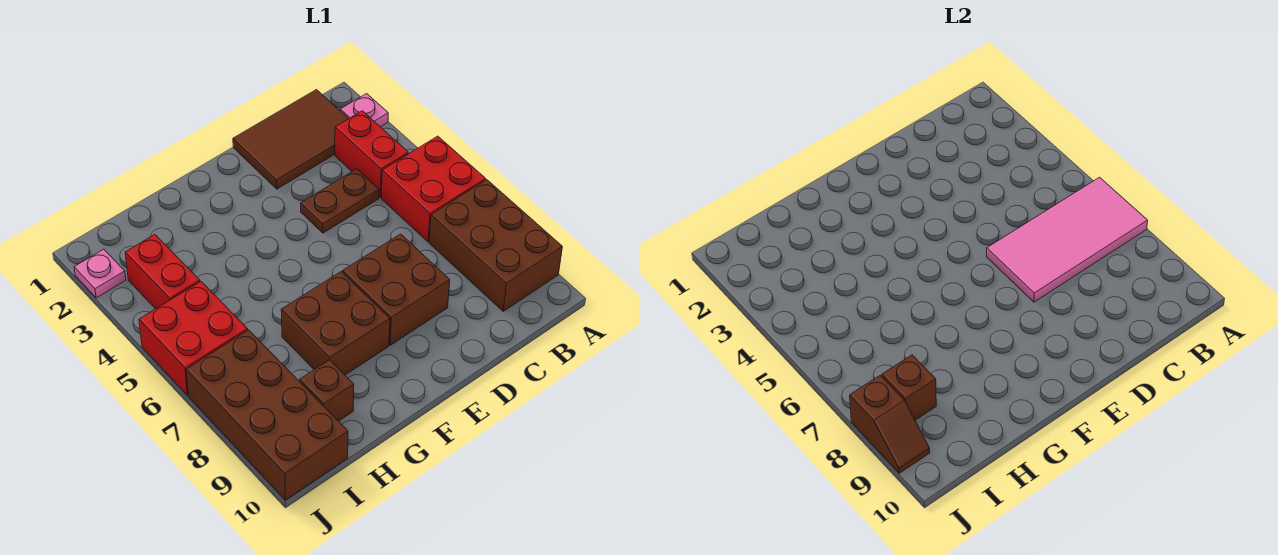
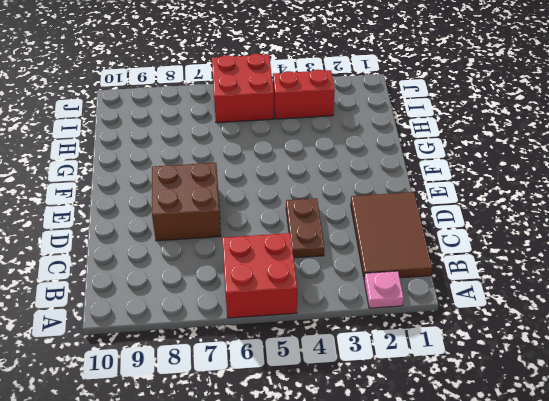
none -> brown brick A7:B9 level 1
none -> red brick B3:B4 level 1
none -> brown brick F7:G8 level 1

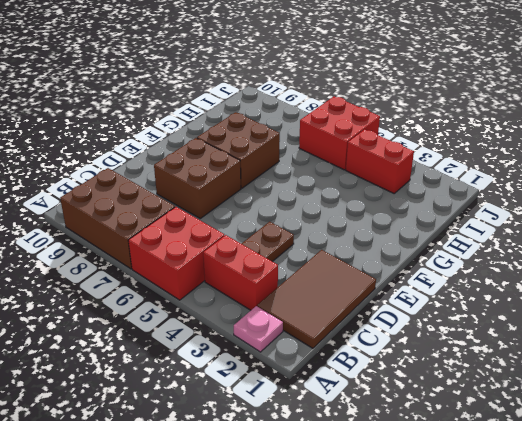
none -> brown brick H9 level 1
none -> brown brick I7:J10 level 1
none -> pink plate J2 level 1

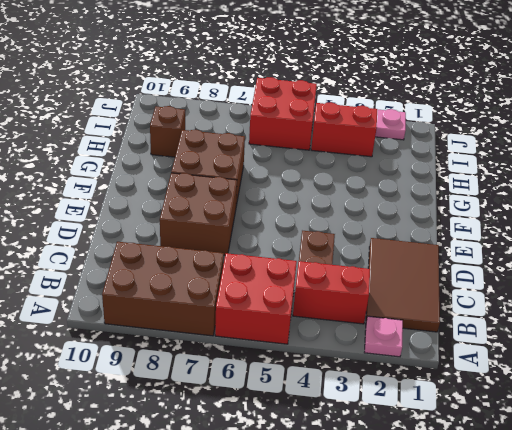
none -> brown brick I7:J10 level 1
none -> pink tile A6:D7 level 2
none -> brown brick I8 level 2

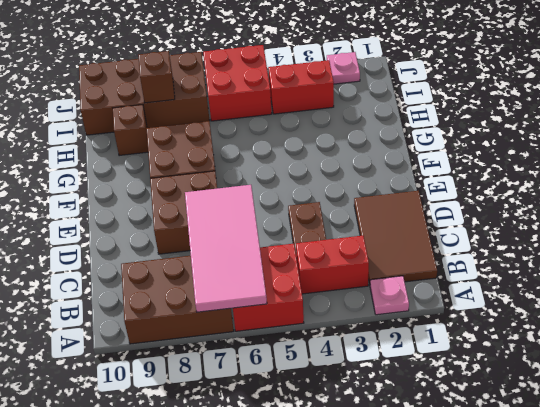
none -> brown slope J8:J9 level 2 top 8

